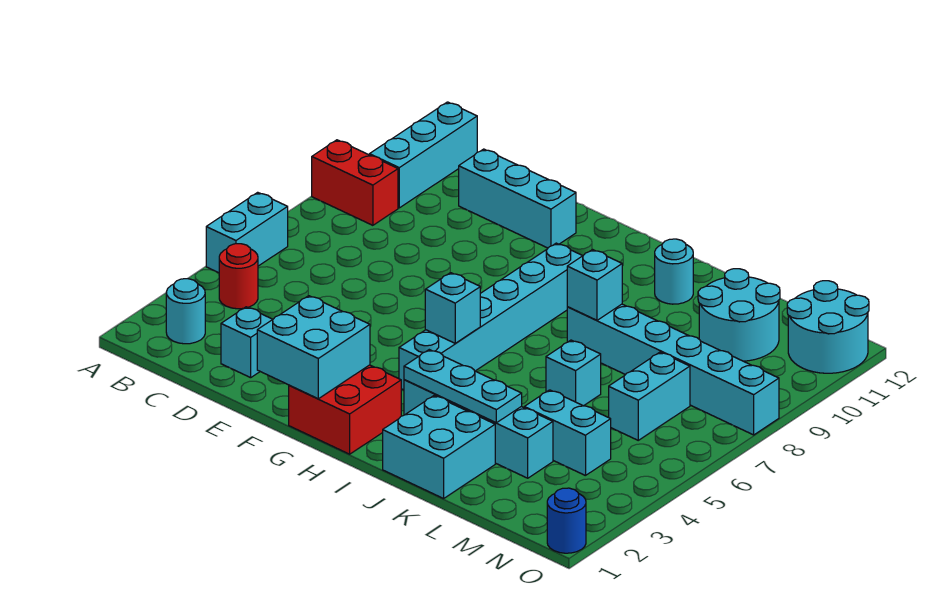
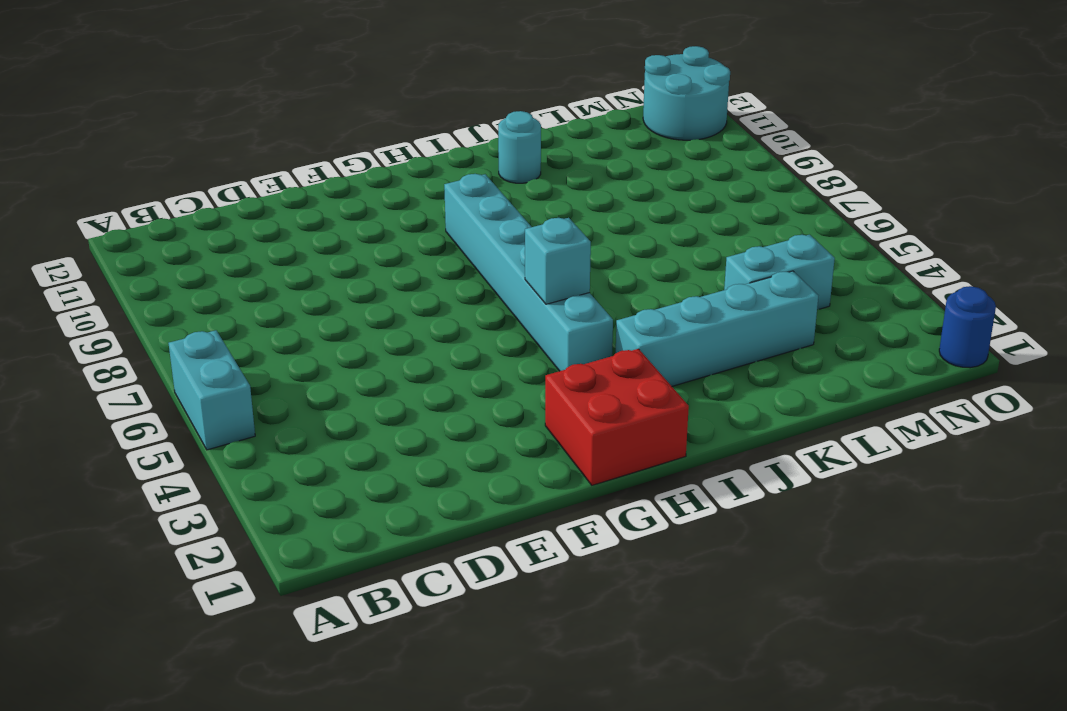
none -> red brick A9:B9 level 1
none -> cyan round brick B2 level 1
none -> red round brick B4 level 1

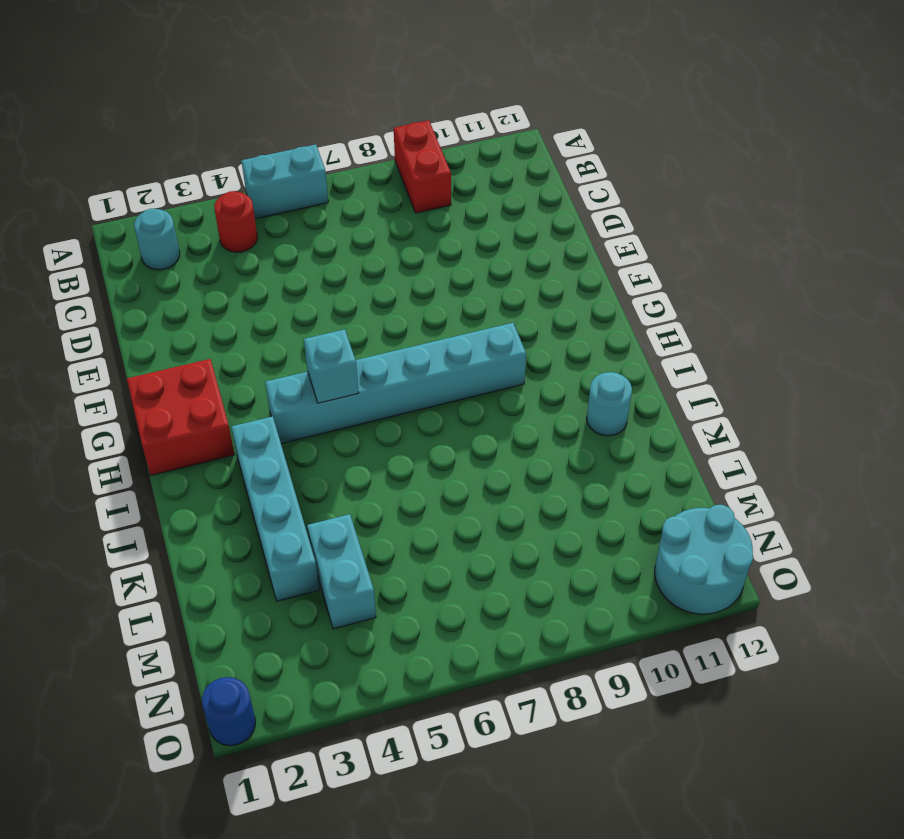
none -> cyan brick B10:B12 level 1
none -> cyan brick D2 level 1
none -> cyan brick D11:F11 level 1

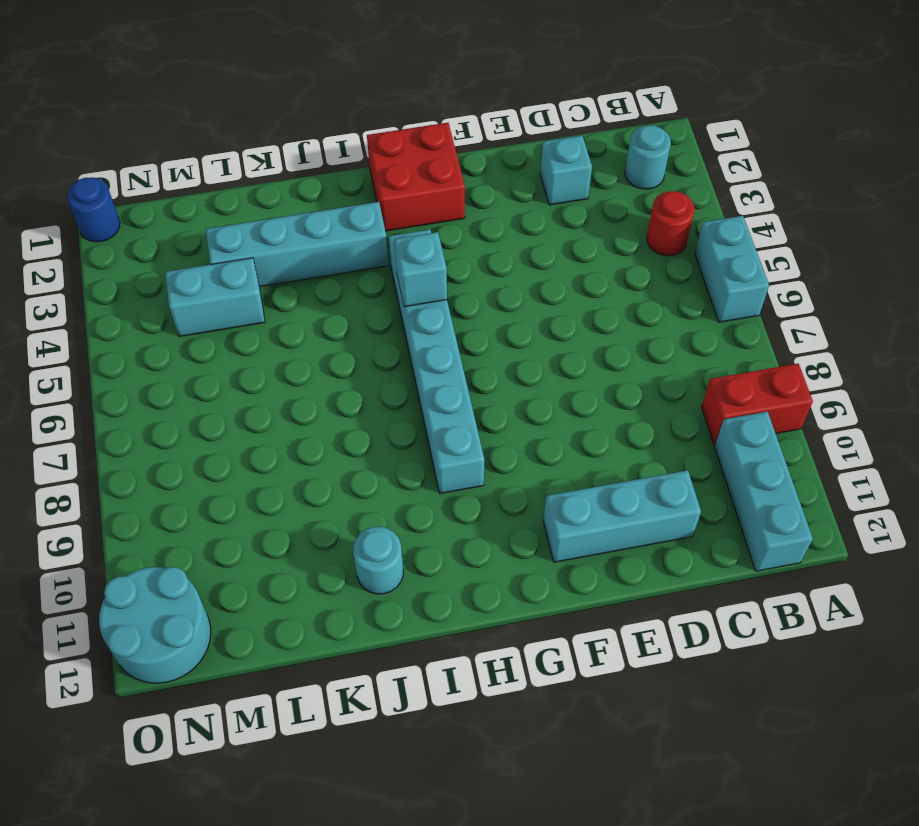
none -> cyan brick J1:K2 level 1
none -> cyan brick J8:O8 level 1
none -> cyan brick K6 level 1

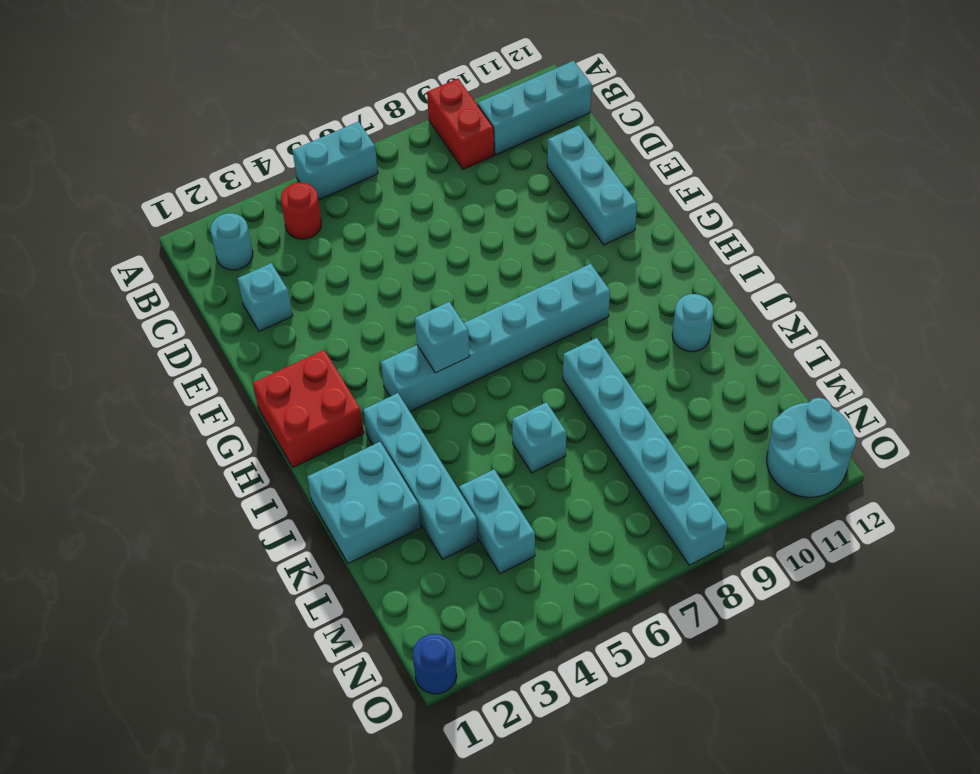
none -> cyan round brick L10:M11 level 1
none -> cyan brick M6:M7 level 1
none -> cyan brick F1:G2 level 2

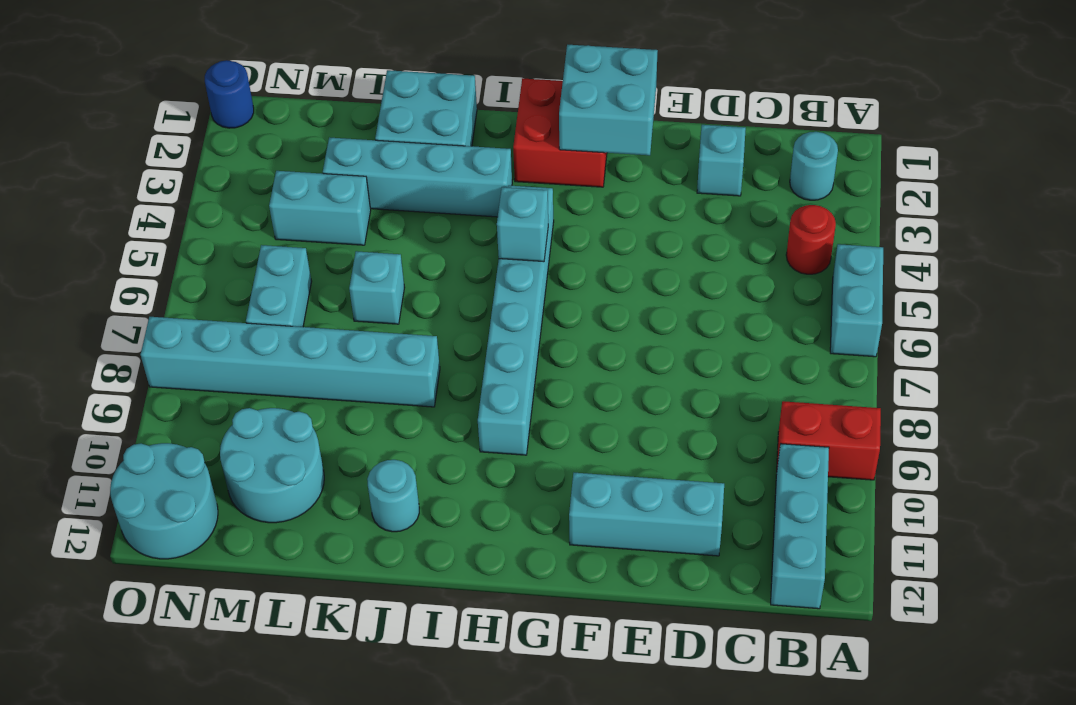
none -> cyan plate I3:K3 level 2
none -> cyan brick J8 level 2

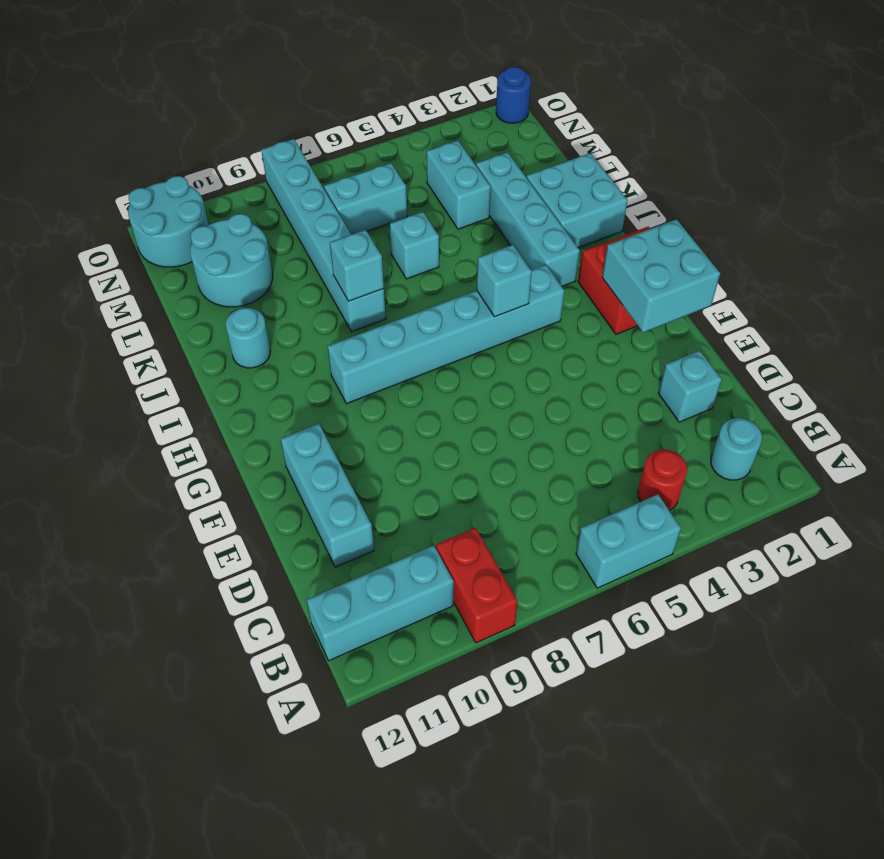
none -> cyan plate I3:K3 level 2

